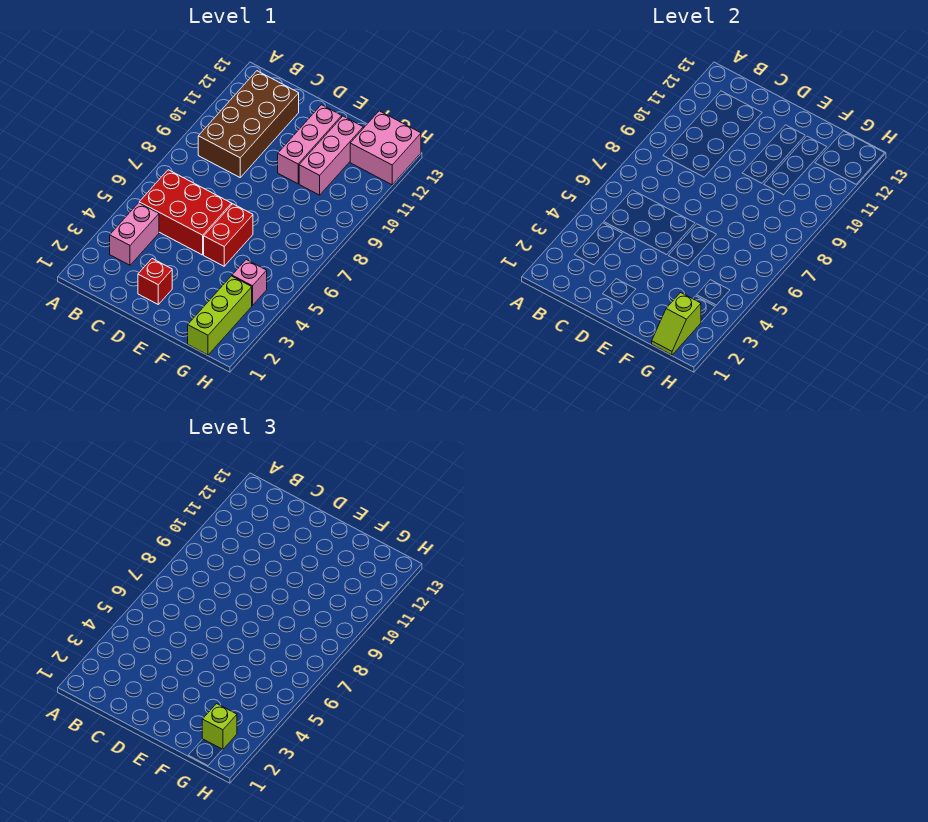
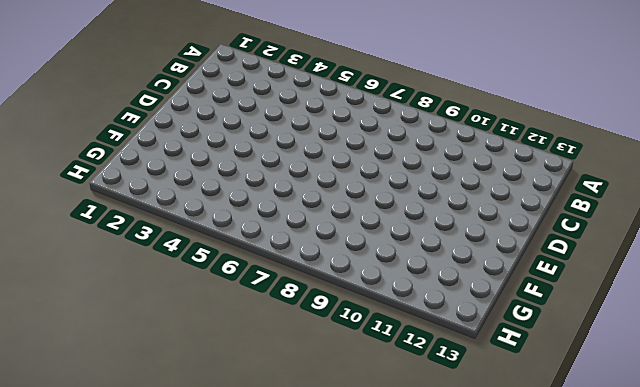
none -> pink brick B3:B4 level 1
none -> red brick B5:D6 level 1
none -> brown brick B9:C12 level 1

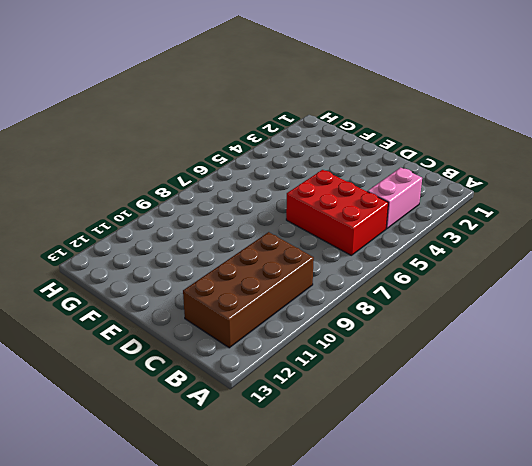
none -> red brick D2 level 1
none -> red brick E5:E6 level 1
none -> pink brick E10:E12 level 1

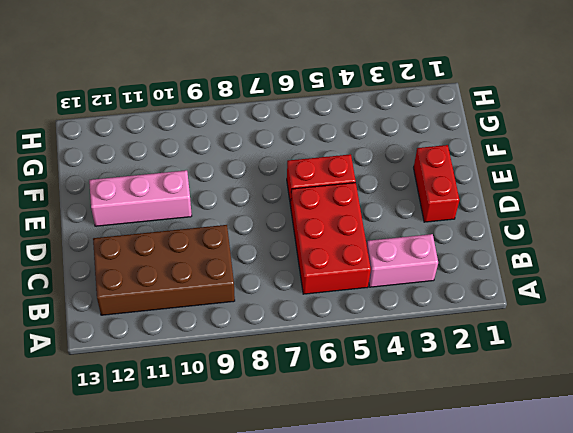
red brick D2:E2 level 1 -> red brick D2 level 1
none -> pink brick F10:F12 level 1
none -> lime brick G1:G3 level 1
none -> pink brick G4 level 1

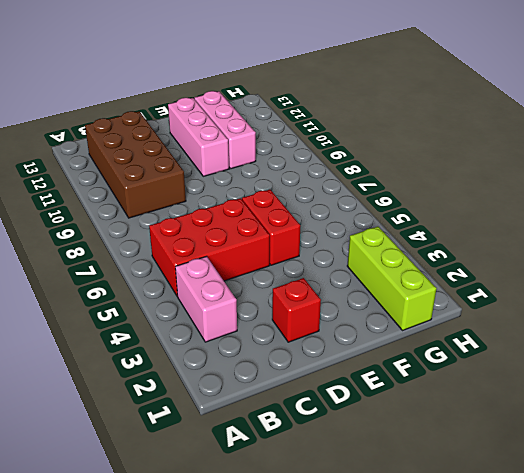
none -> pink brick G4 level 1
none -> pink brick G12:H13 level 1
none -> lime slope G1:G2 level 2 top 2

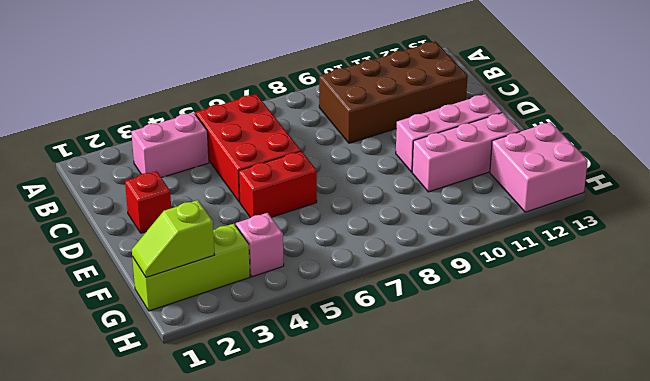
none -> lime brick G2 level 3

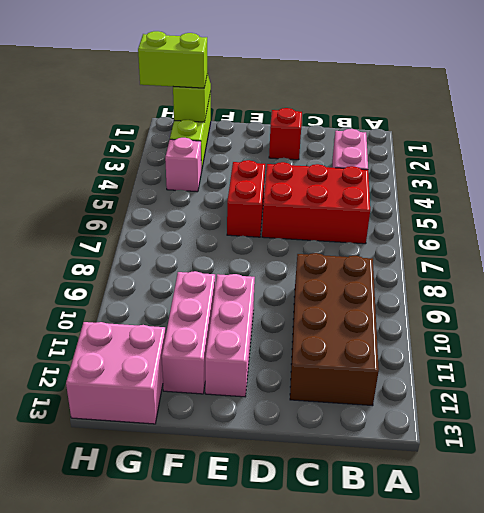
lime brick G2:H2 level 3 -> lime brick G2 level 3

